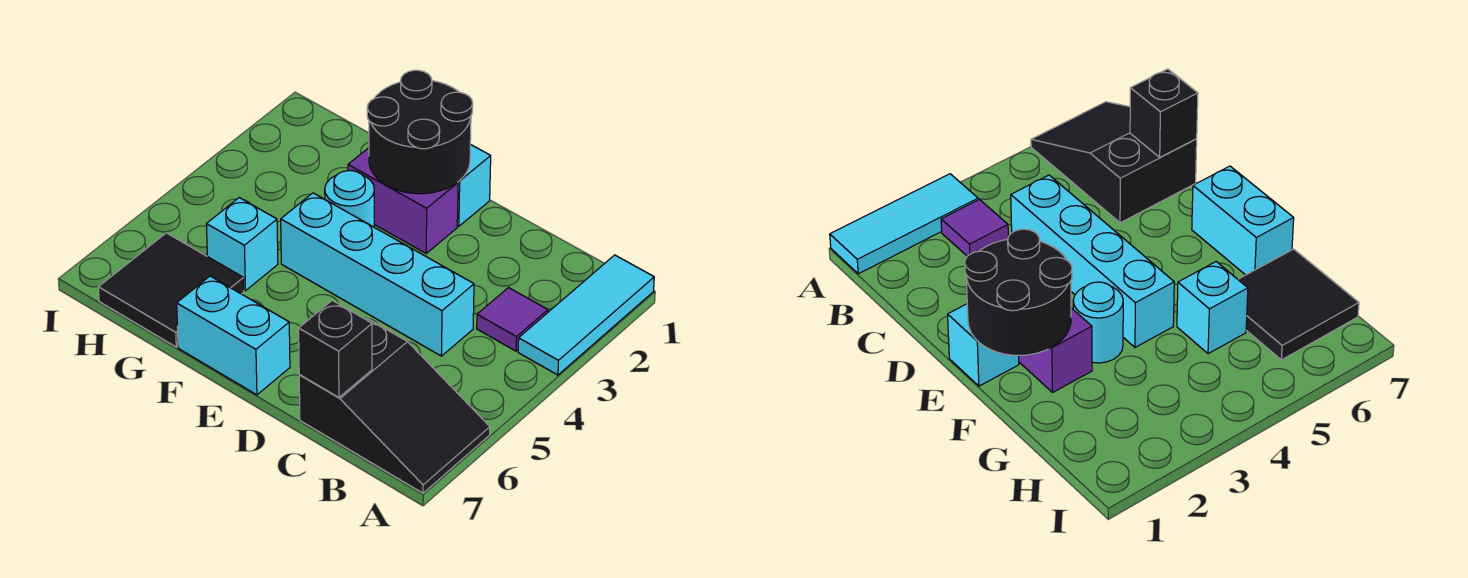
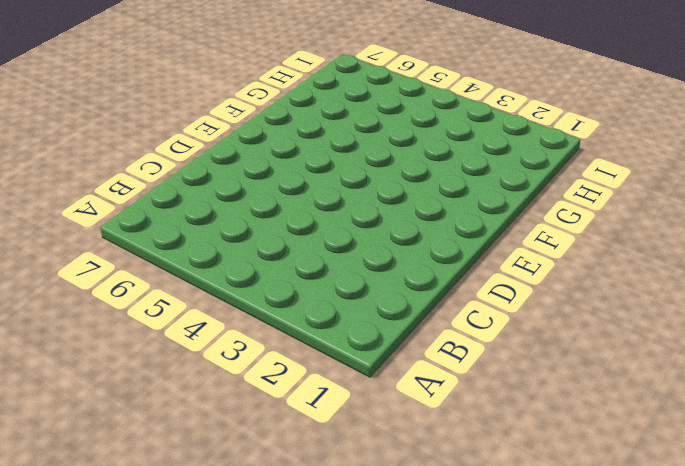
none -> cyan tile A1:A3 level 1
none -> black slope A6:C7 level 1 top C
none -> purple tile B3 level 1

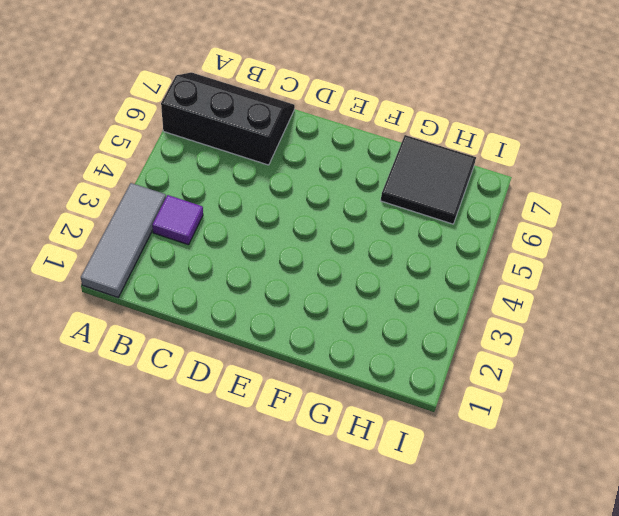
grey tile A1:A3 level 1 -> cyan tile A1:A3 level 1
black slope A6:C7 level 1 top 6 -> black slope A6:C7 level 1 top C
none -> cyan brick C4:F4 level 1
none -> cyan brick E1 level 1
none -> purple brick E2:F2 level 1

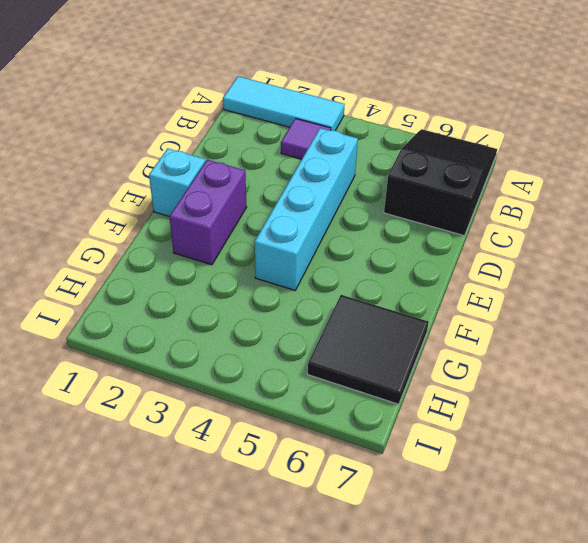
none -> cyan brick E7:F7 level 1
none -> cyan round brick F3 level 1
none -> cyan brick G5 level 1

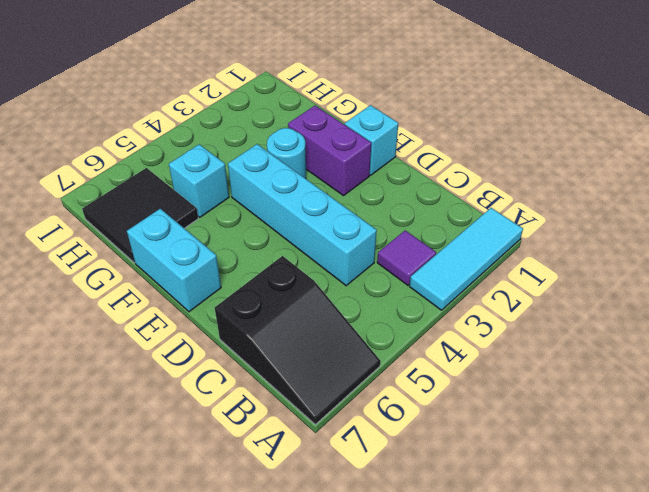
none -> black brick C7 level 2
none -> black round brick E1:F2 level 2

